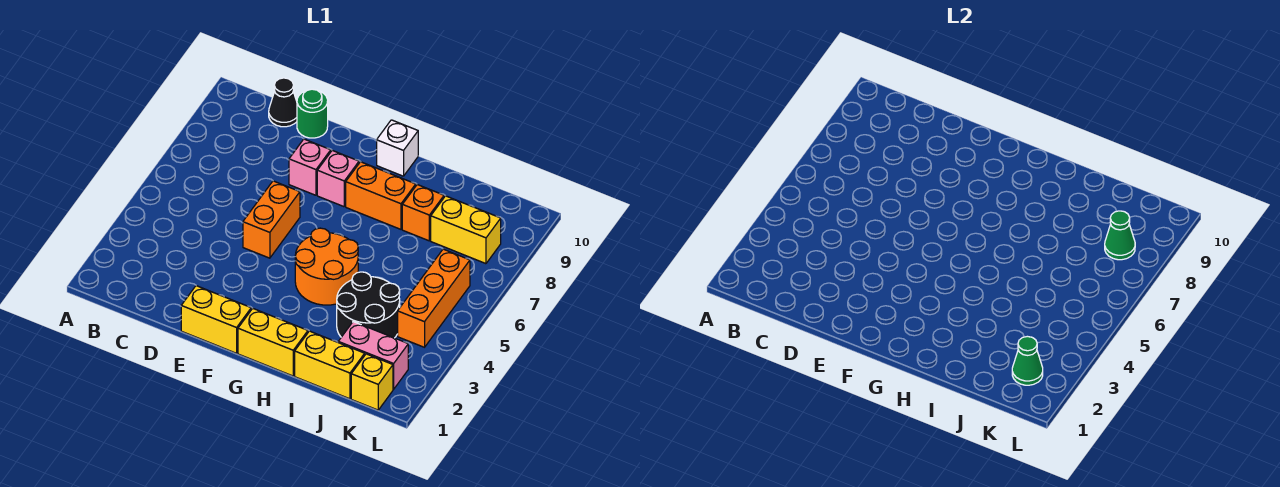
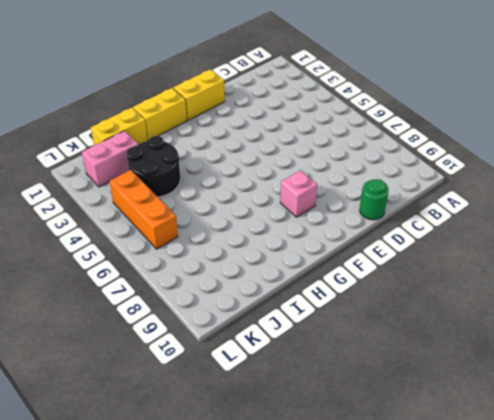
none -> black cone C10 level 1
none -> orange brick E5:E6 level 1
none -> pink brick E8 level 1

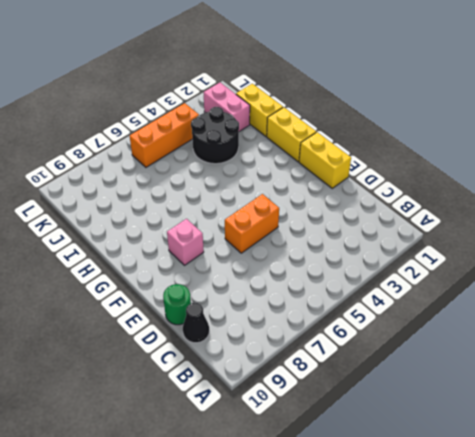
none -> pink brick E8 level 1
none -> orange round brick G4:H5 level 1
none -> orange brick G8:H8 level 1

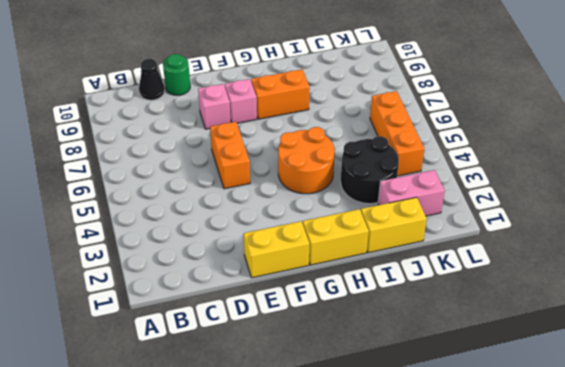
none -> white brick G10 level 1
none -> orange brick I8 level 1
none -> yellow brick J8:K8 level 1

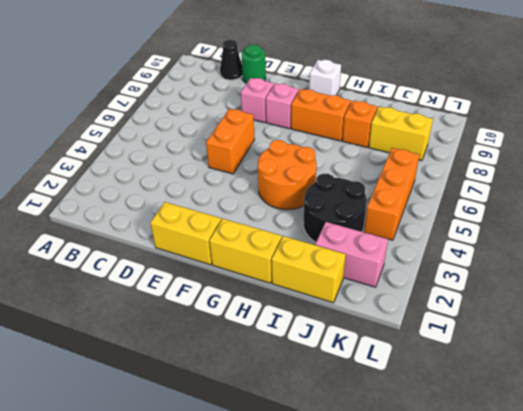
none -> yellow brick K1 level 1
none -> green cone K2 level 2
none -> green cone K8 level 2

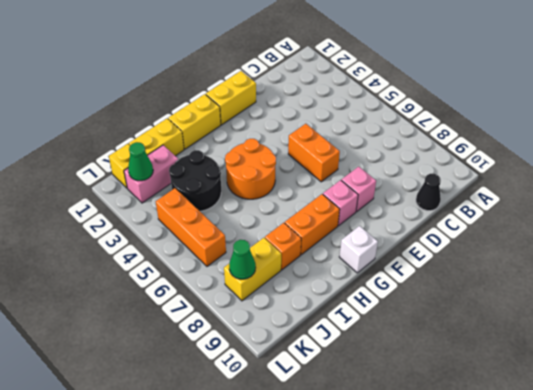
none -> green round brick D10 level 1

